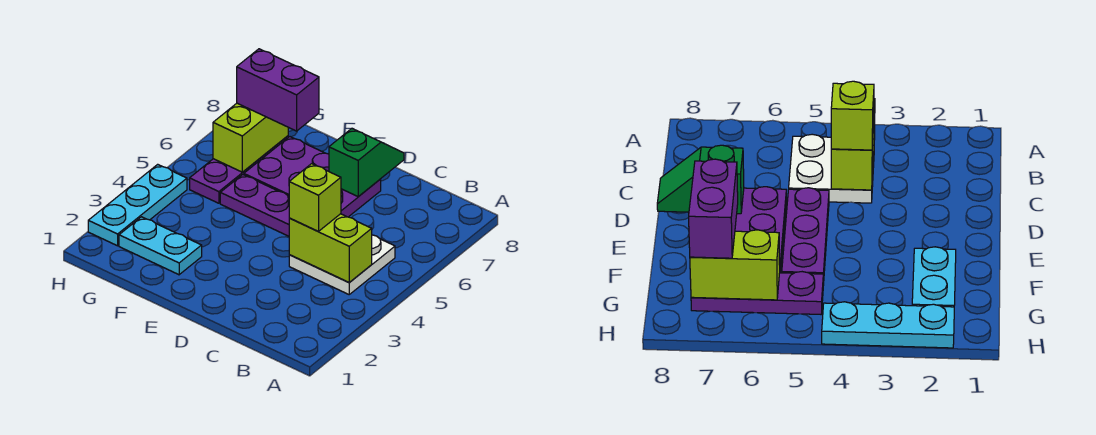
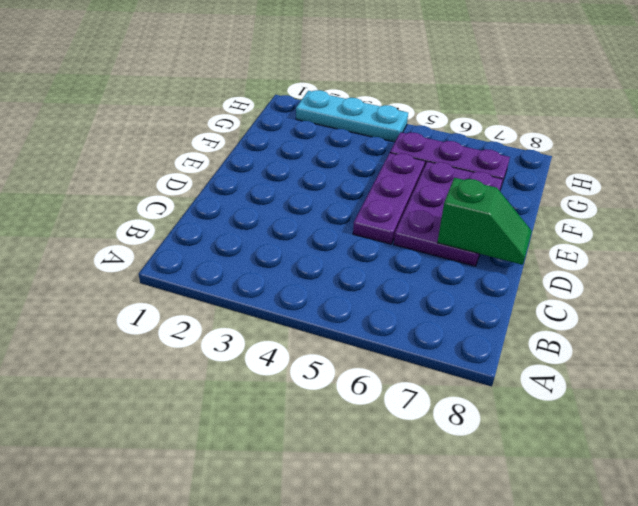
none -> white plate B4:C5 level 1
none -> cyan plate F2:G2 level 1

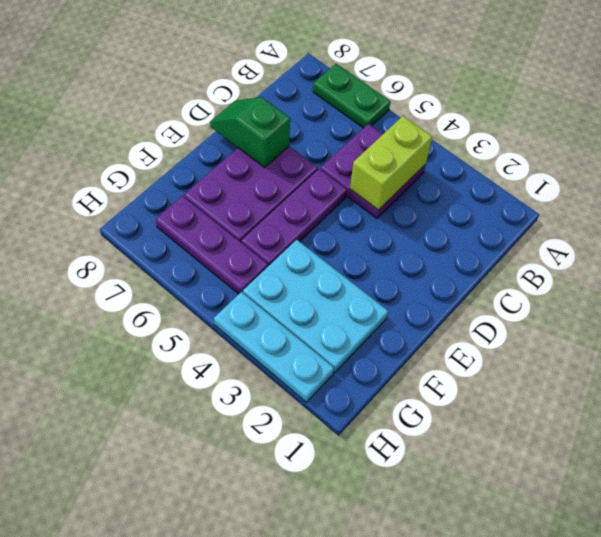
green plate A6:A7 level 1 -> none
purple plate B4:C5 level 1 -> white plate B4:C5 level 1
cyan plate F2:G4 level 1 -> cyan plate F2:G2 level 1
none -> lime brick G6:G7 level 2
none -> lime brick C4 level 3

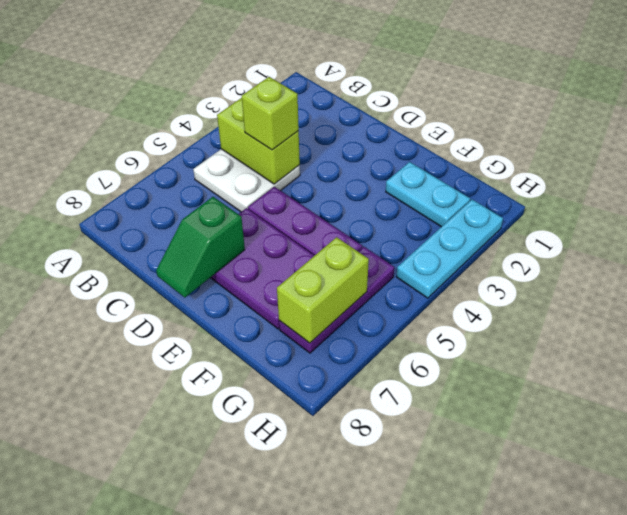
none -> purple brick F7:G7 level 3

